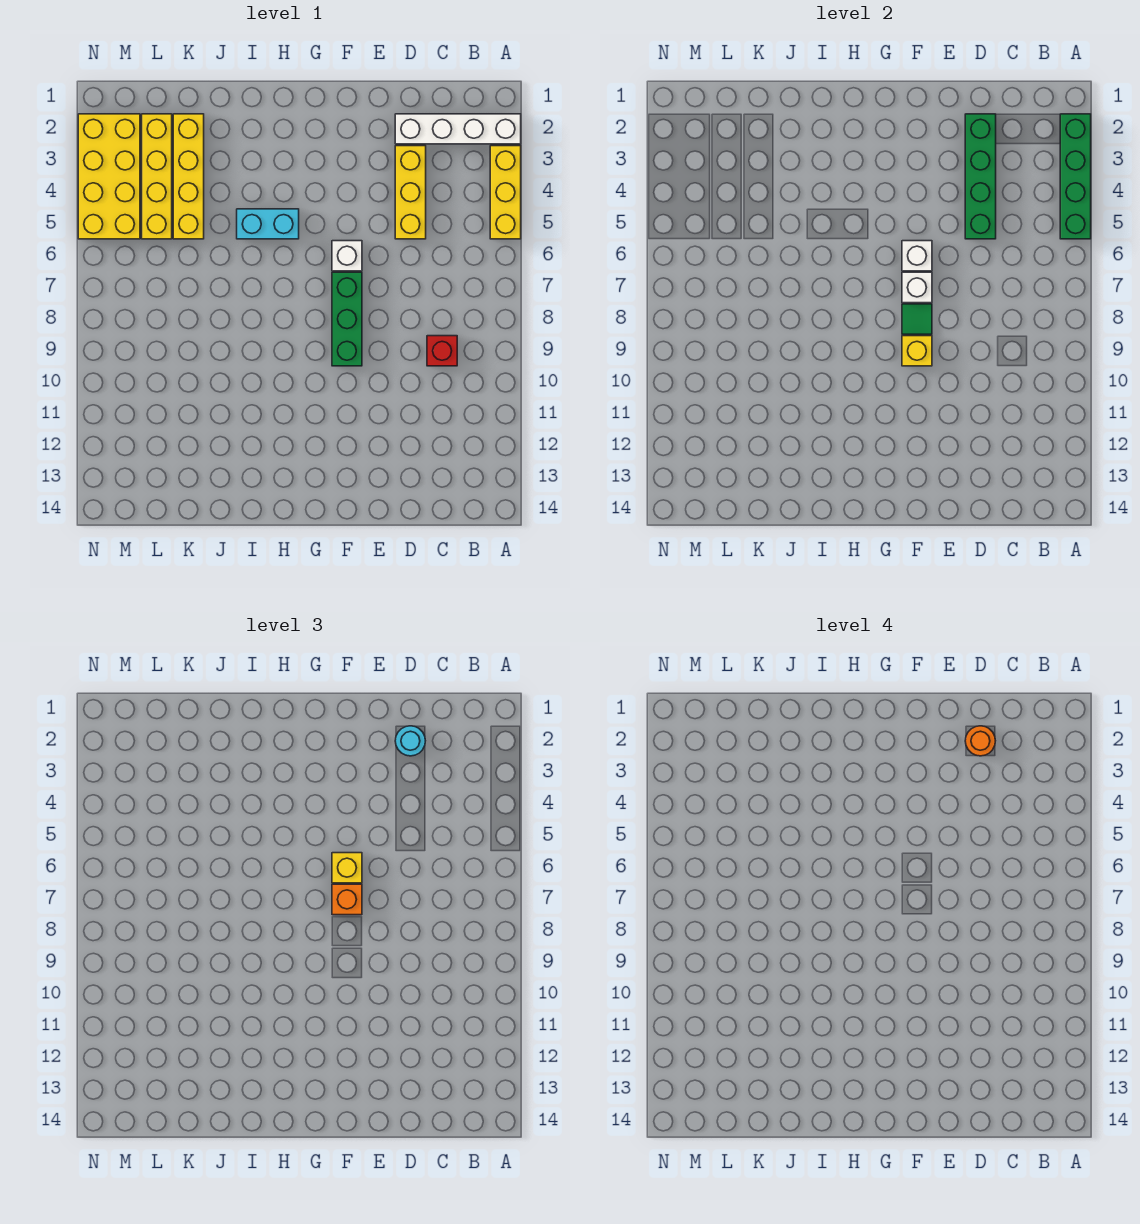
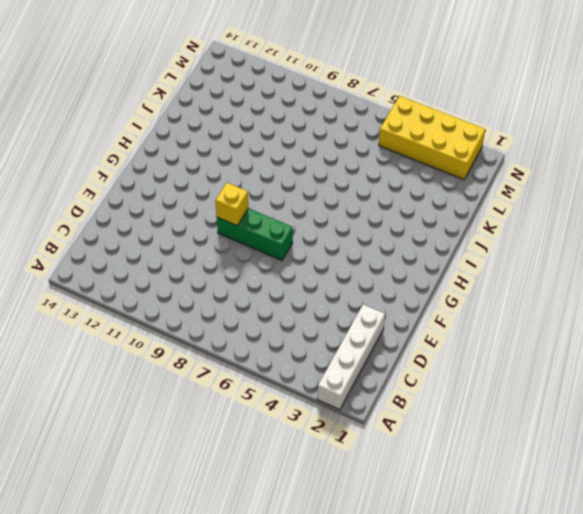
none -> yellow brick A3:A5 level 1
none -> red brick C9 level 1
none -> yellow brick D3:D5 level 1

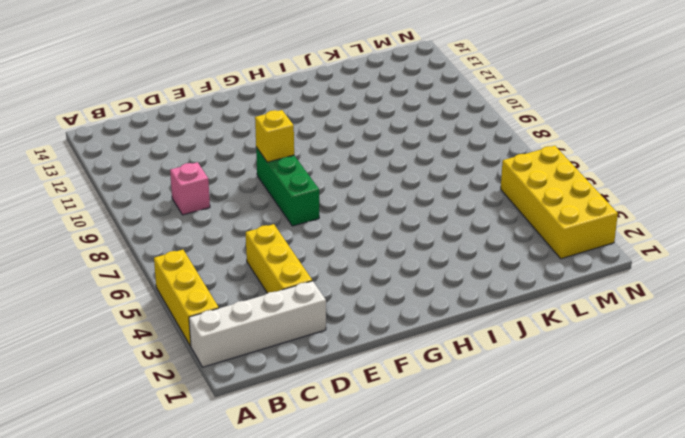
pink brick C9 level 1 -> red brick C9 level 1
none -> white brick F6 level 1
none -> cyan brick H5:I5 level 1
none -> yellow brick K2:K5 level 1

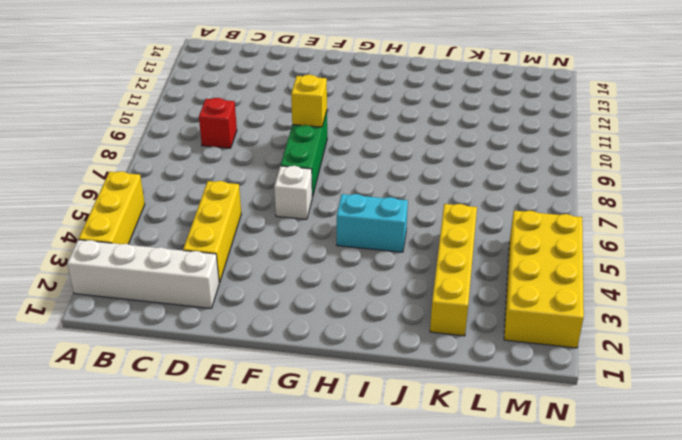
none -> yellow brick L2:L5 level 1
none -> green brick A2:A5 level 2
none -> green brick D2:D5 level 2

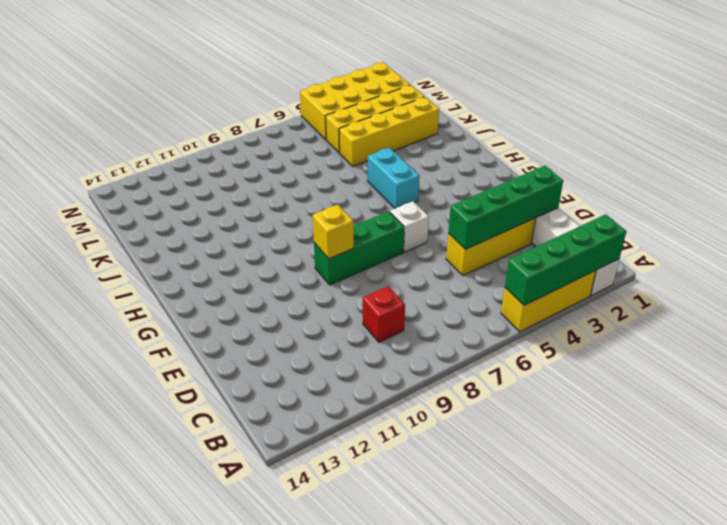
none -> white brick F6 level 2
none -> white brick F7 level 2
none -> green tile F8 level 2

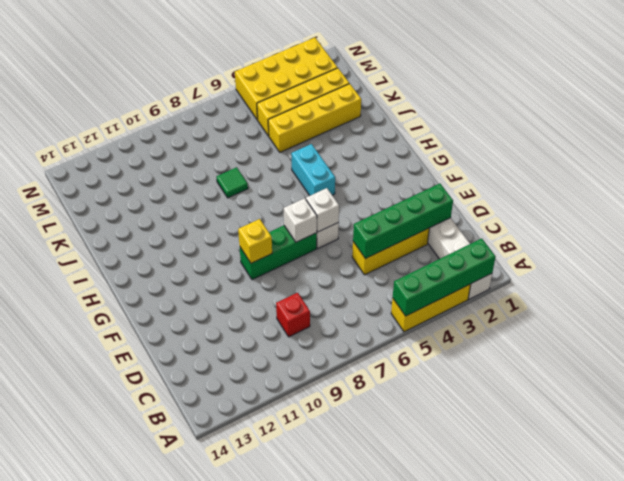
green tile J8 level 1 -> green tile F8 level 2
none -> cyan round brick D2 level 3
none -> yellow brick F6 level 3
none -> orange brick F7 level 3

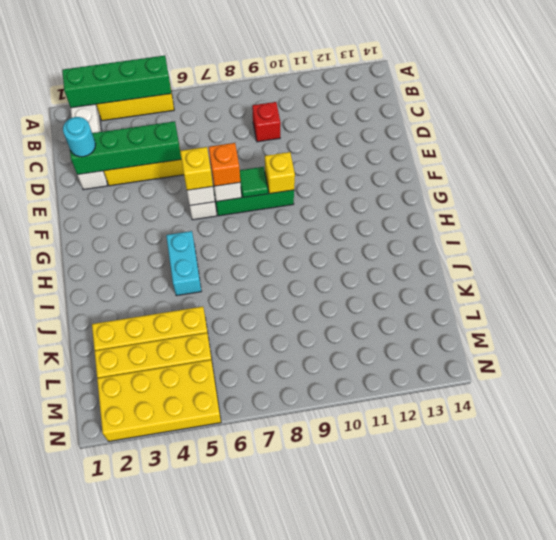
none -> orange round brick D2 level 4

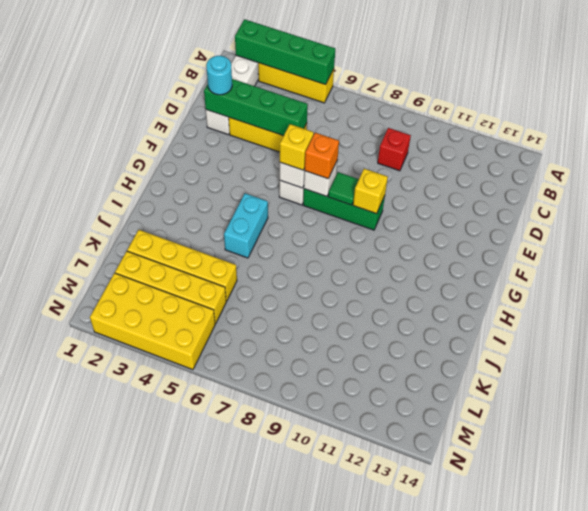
none -> orange round brick D2 level 4

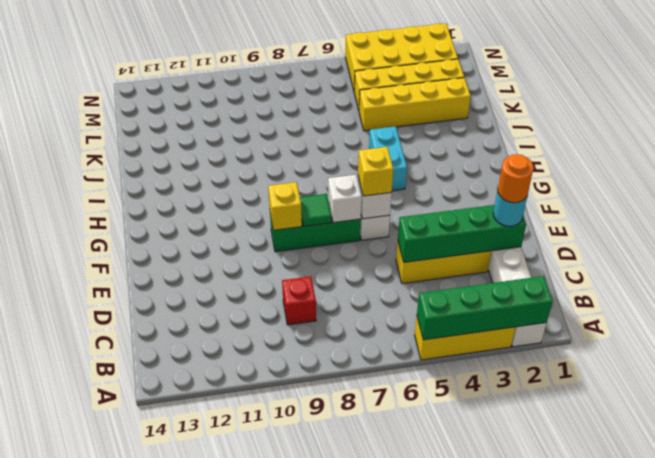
none -> orange brick F7 level 3

